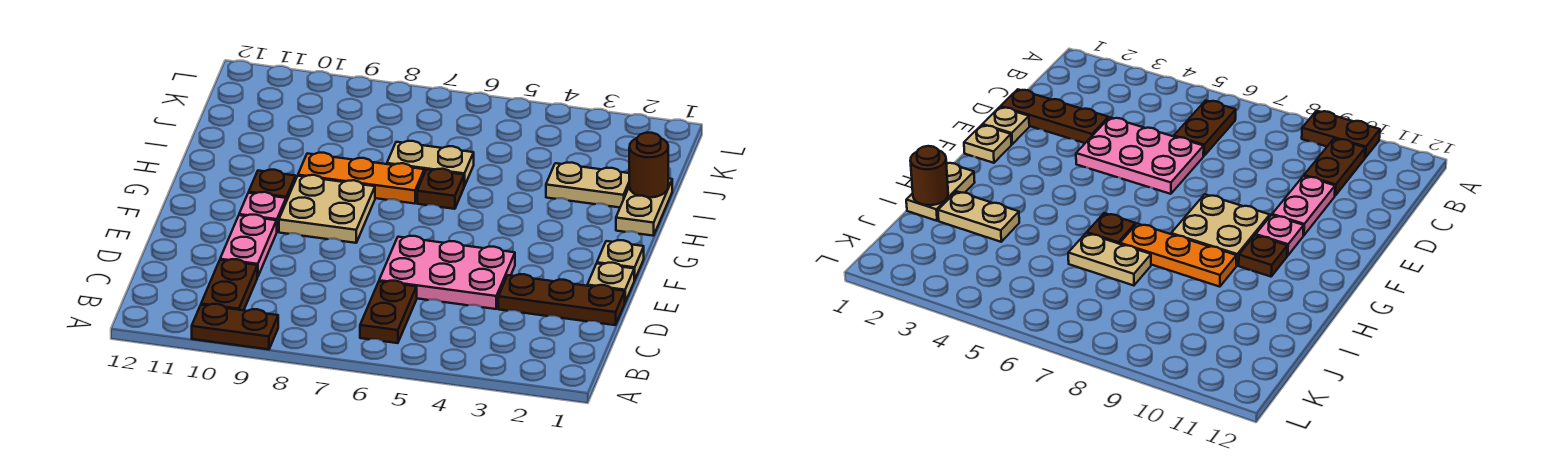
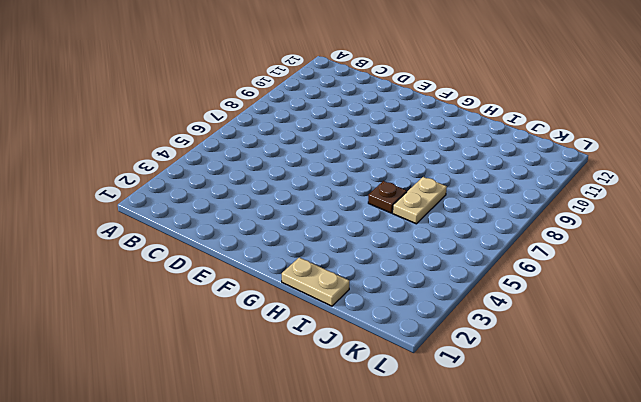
none -> brown plate A9:A10 level 1
none -> brown plate B6:C6 level 1
none -> brown plate B10:C10 level 1

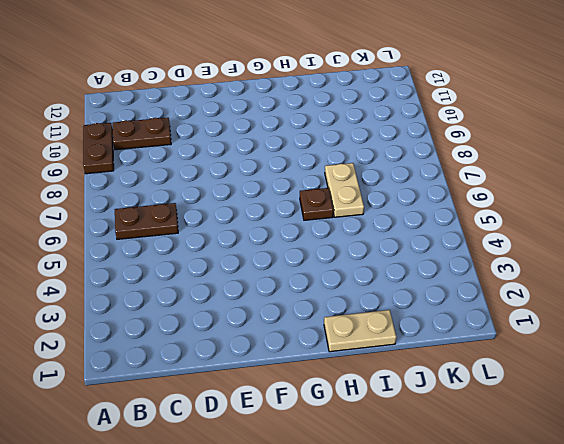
none -> brown plate D1:D3 level 1
none -> pink plate D4:E6 level 1
none -> pink plate D10:E10 level 1

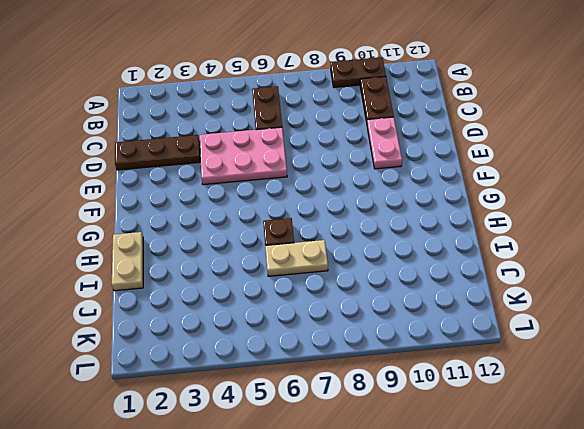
none -> tan plate E1 level 1
none -> tan plate F1 level 1
none -> tan plate F8:G9 level 1

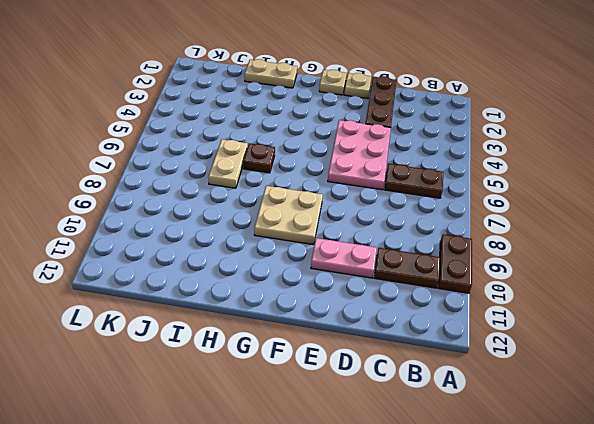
none -> pink plate F10 level 1
none -> brown plate G10 level 1
none -> orange plate H7:H9 level 1

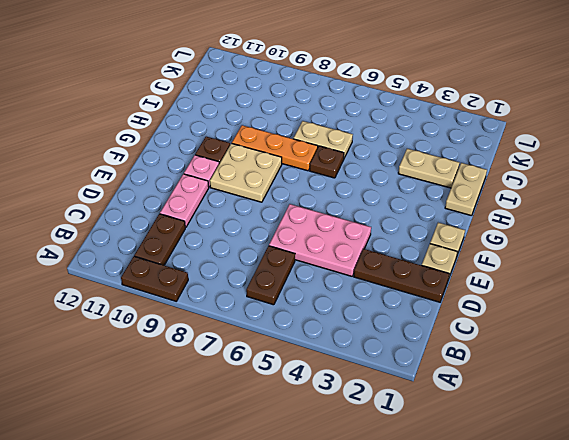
none -> brown round brick I1 level 2

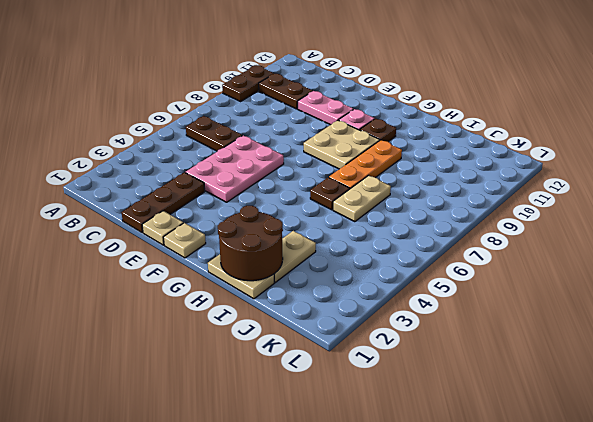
brown round brick H1:I2 level 2 -> brown round brick I1 level 2

